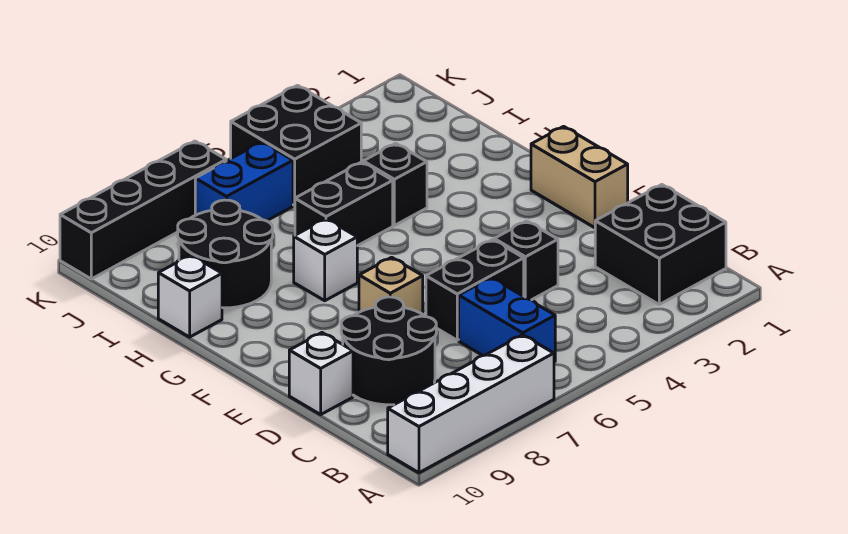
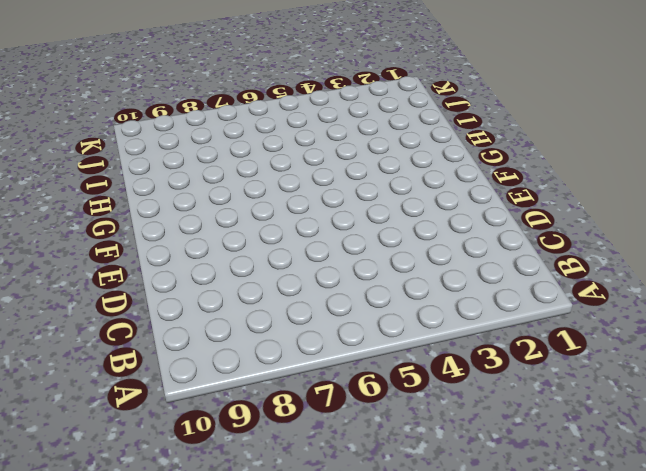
none -> white brick A7:A10 level 1
none -> black brick B1:C2 level 1
none -> blue brick B6:C6 level 1

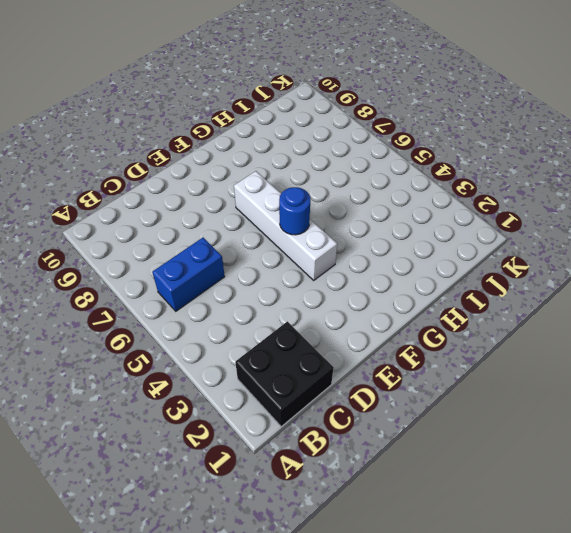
white brick F4:F7 level 1 -> white brick A7:A10 level 1
blue round brick F5 level 2 -> none
none -> black round brick C8:D9 level 1
none -> black brick D4 level 1
none -> black brick D5:D6 level 1

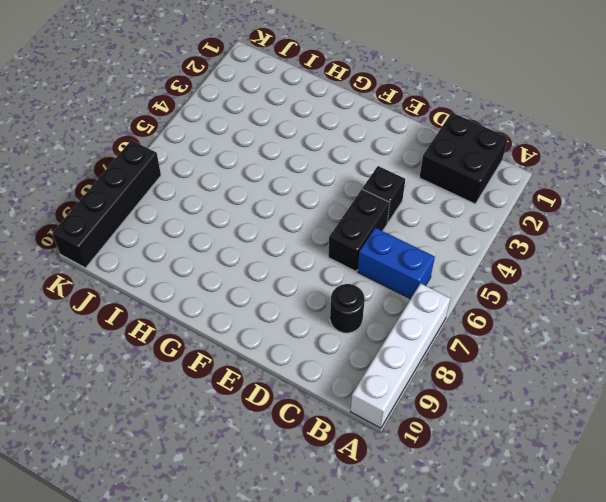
black round brick C8 level 1 -> black round brick C8:D9 level 1
none -> white brick D10 level 1
none -> tan brick E1:F1 level 1
none -> tan brick E7 level 1

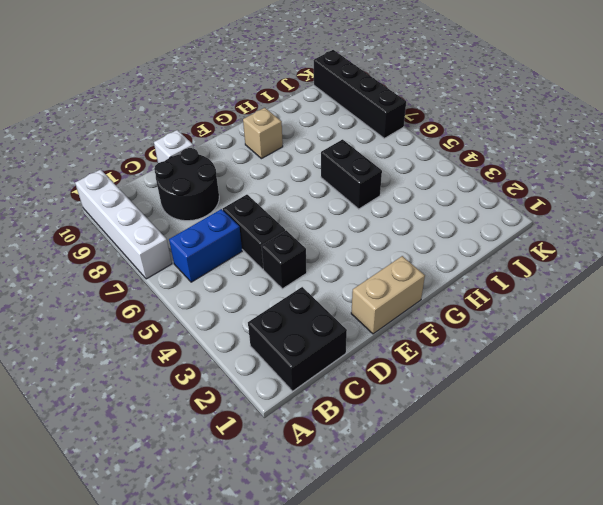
tan brick G9 level 1 -> tan brick E7 level 1
none -> white brick G7 level 1
none -> black brick H4 level 1
none -> black round brick H8:I9 level 1

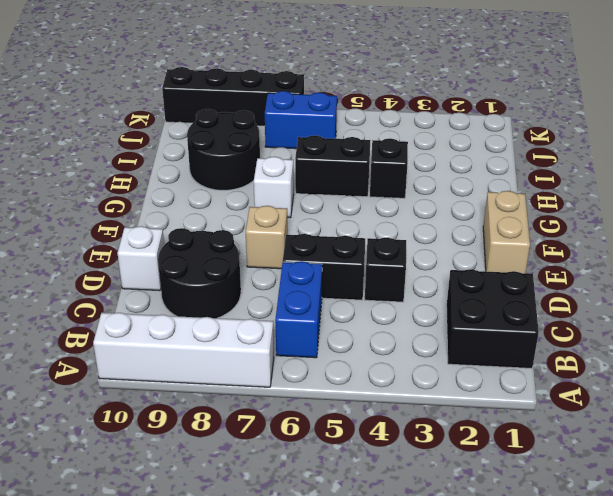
none -> white brick H10 level 1
none -> black brick J4:K5 level 1

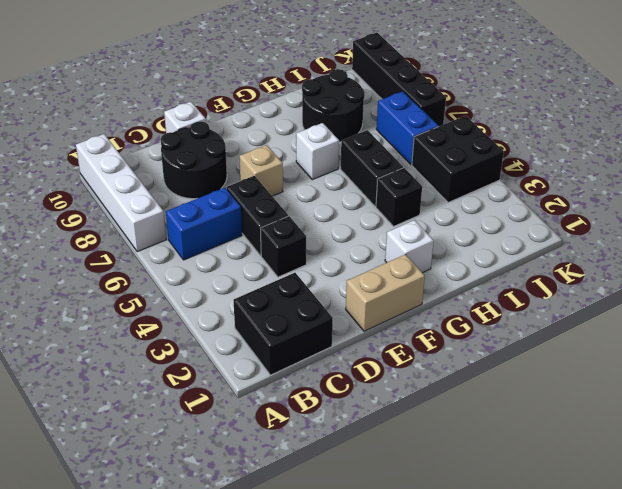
white brick G2 level 1 -> white brick H10 level 1

